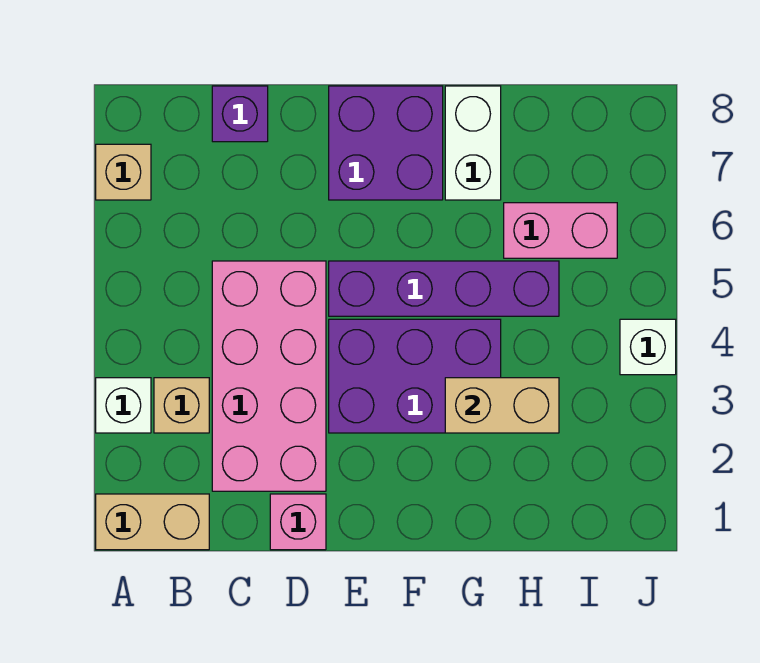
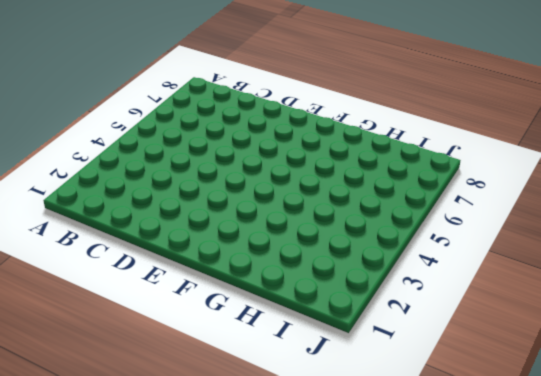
none -> tan brick A1:B1 level 1
none -> white brick A3 level 1
none -> tan brick A7 level 1

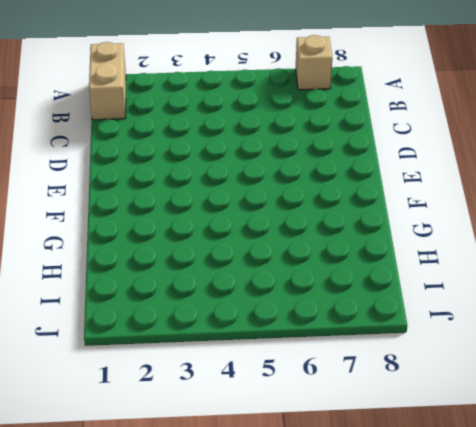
none -> white brick A3 level 1
none -> tan brick B3 level 1
none -> pink brick C2:D5 level 1

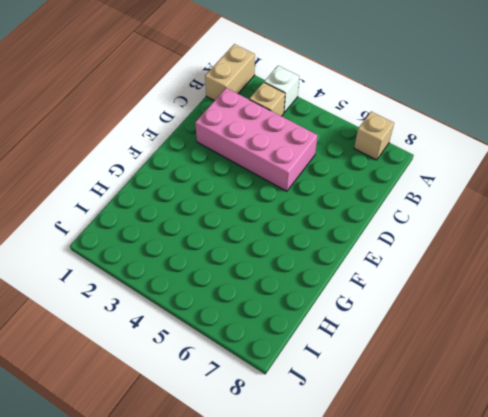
none -> purple brick C8 level 1
none -> pink brick D1 level 1
none -> purple brick E3:G4 level 1

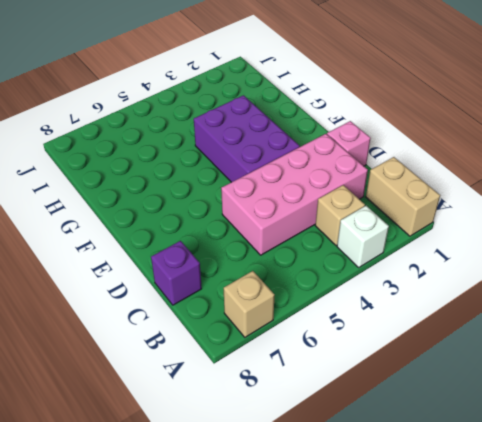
none -> purple brick E5:H5 level 1
none -> purple brick E7:F8 level 1
none -> white brick G7:G8 level 1

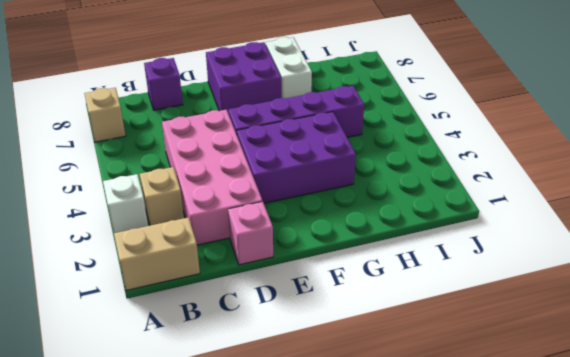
none -> pink brick H6:I6 level 1
none -> white brick J4 level 1
none -> tan brick G3:H3 level 2

